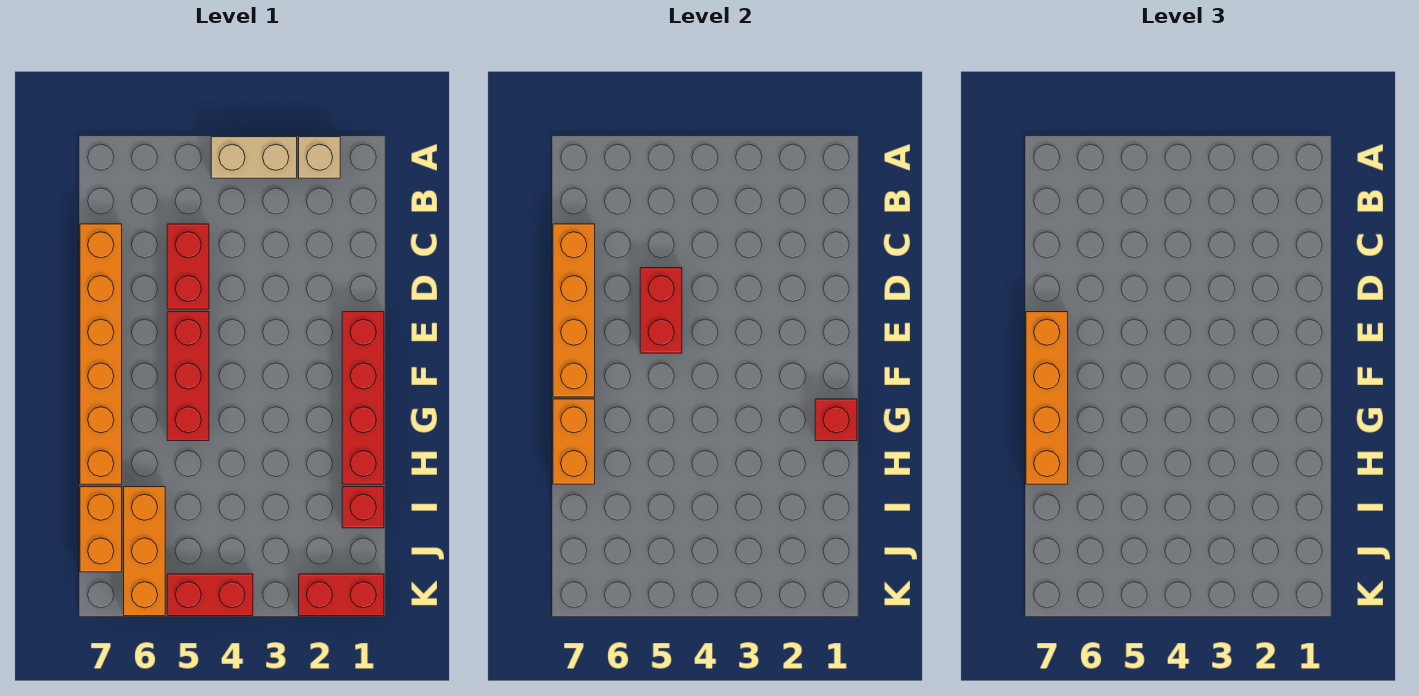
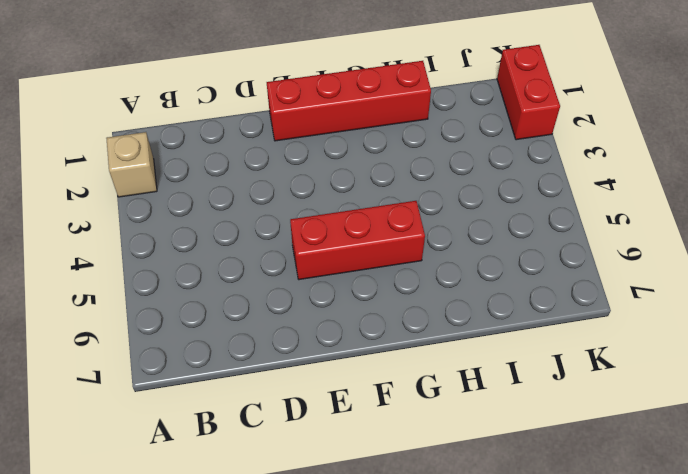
none -> tan brick A3:A4 level 1
none -> red brick C5:D5 level 1
none -> orange brick C7:H7 level 1

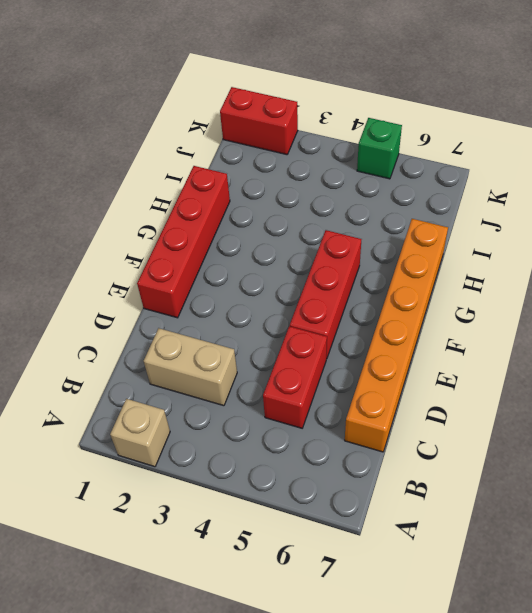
tan brick C2:C3 level 1 -> tan brick A3:A4 level 1
green brick K5 level 1 -> red brick K4:K5 level 1
none -> red brick I1 level 1
none -> orange brick I6:K6 level 1
none -> orange brick I7:J7 level 1

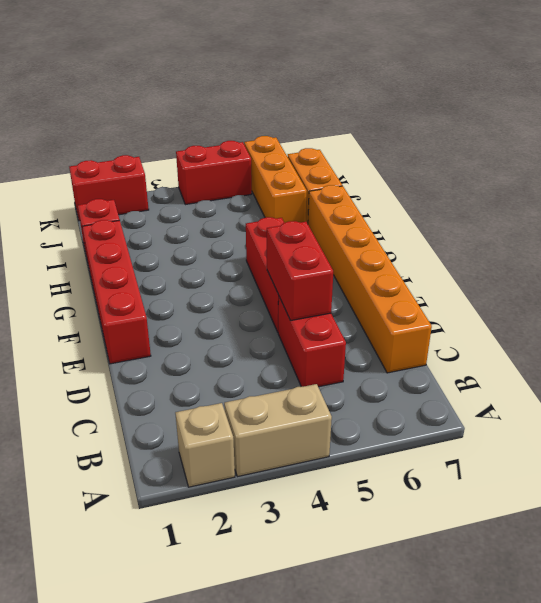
none -> orange brick C7:F7 level 2
none -> red brick G1 level 2
none -> orange brick G7:H7 level 2

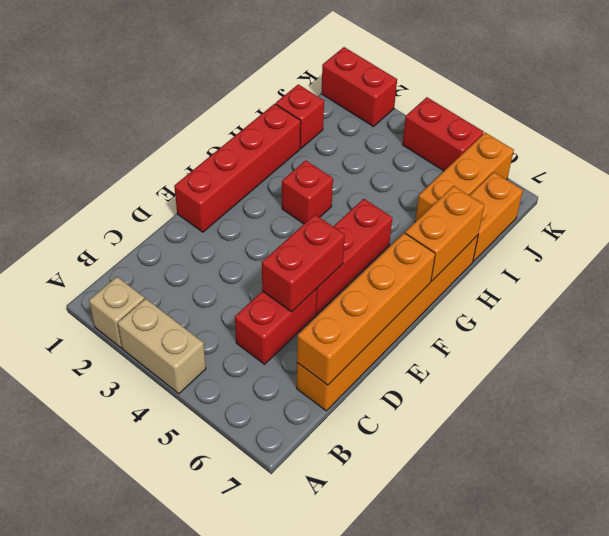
red brick G3 level 1 -> red brick G1 level 2
none -> orange brick E7:H7 level 3

